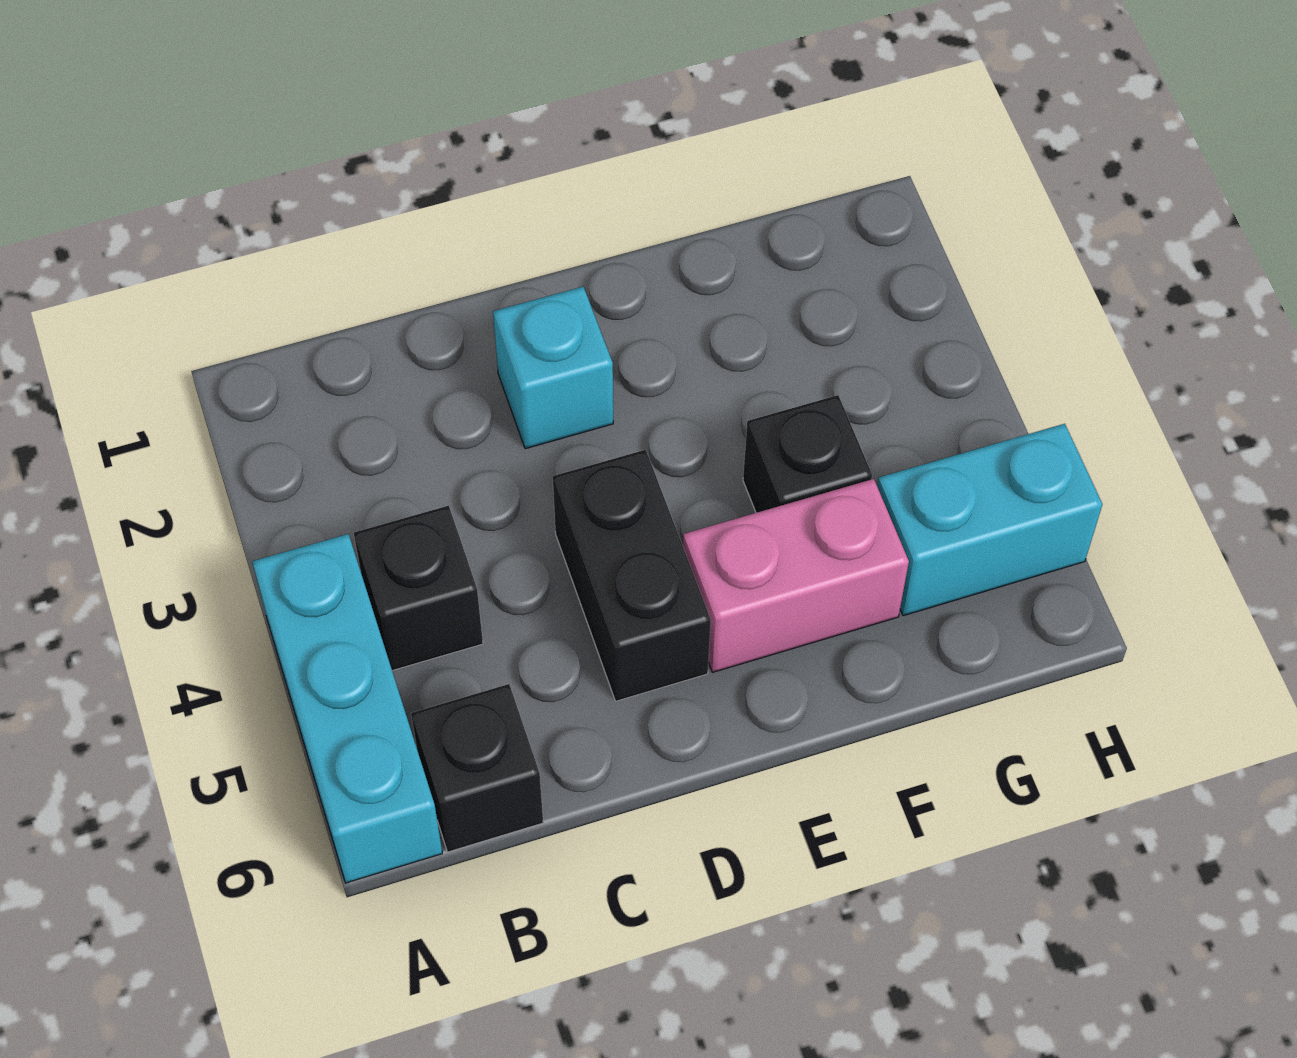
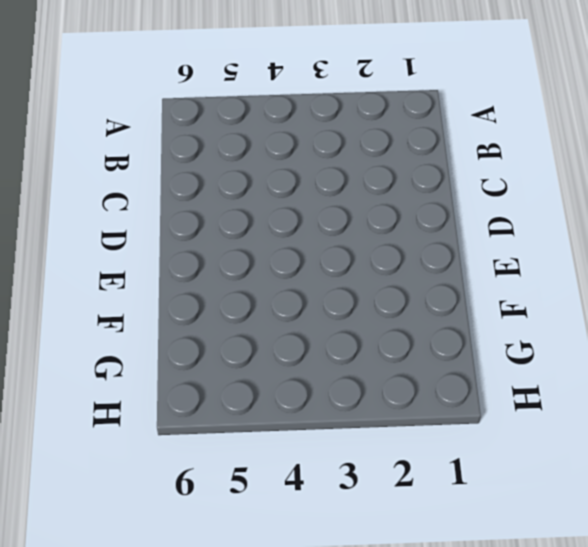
none -> cyan brick A4:A6 level 1
none -> black brick B4 level 1

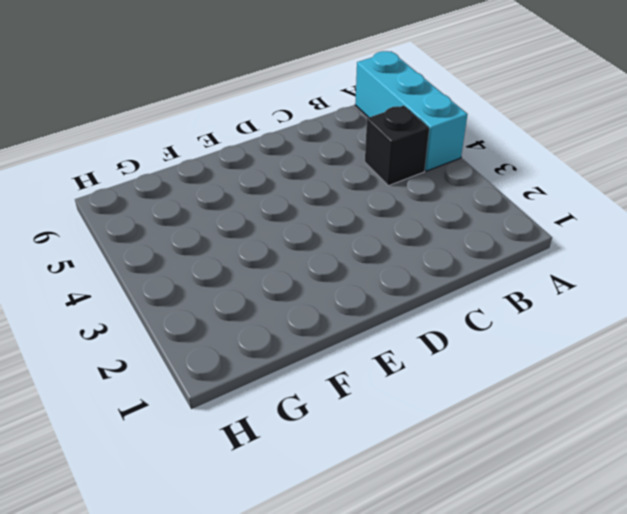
none -> black brick B6 level 1
none -> cyan brick D2 level 1

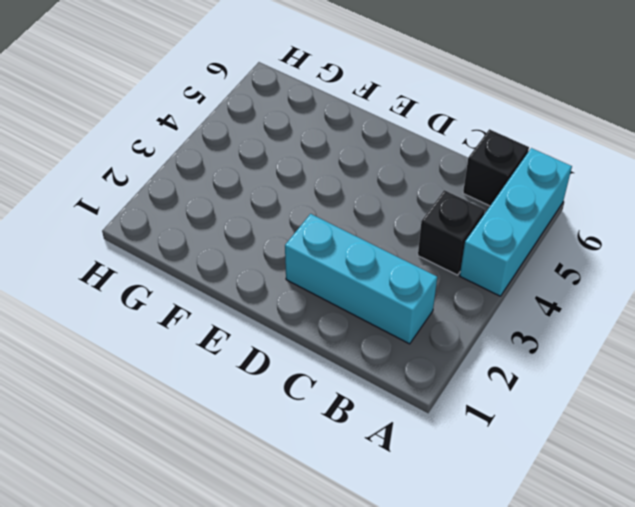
cyan brick B2:D2 level 1 -> cyan brick D2 level 1
none -> black brick D4:D5 level 1
none -> pink brick E5:F5 level 1

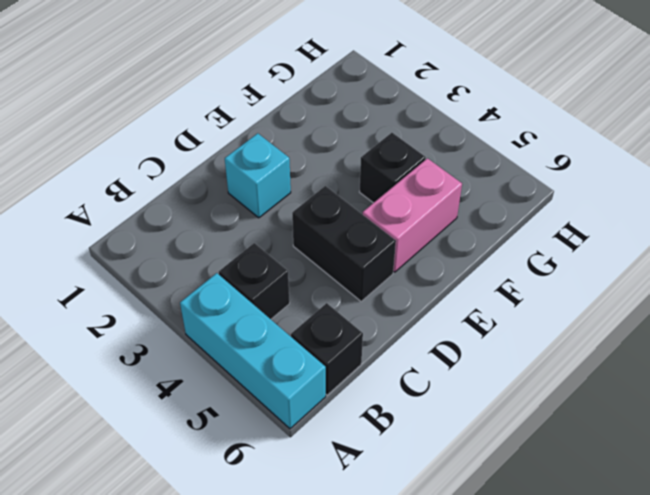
none -> cyan brick G5:H5 level 1

